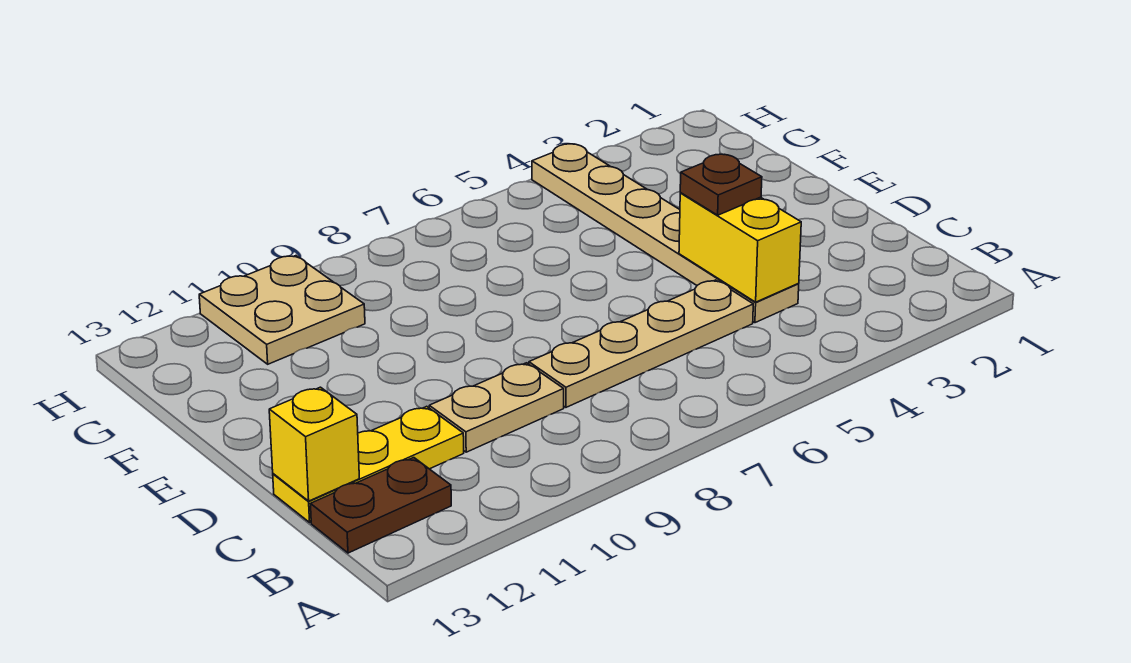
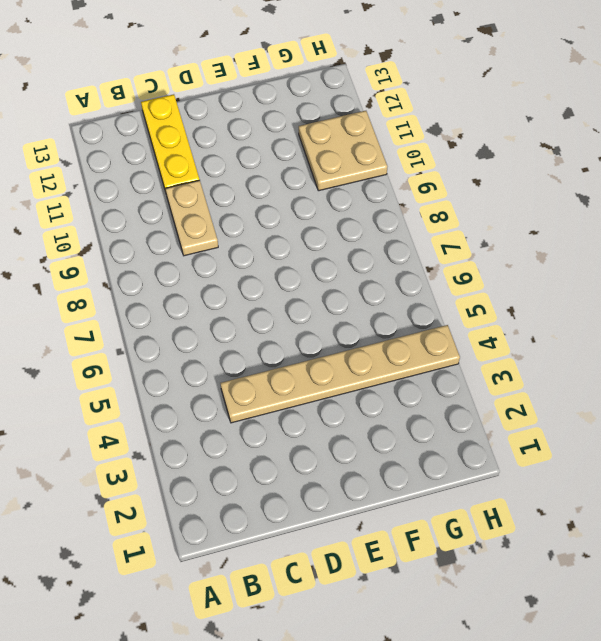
none -> brown plate B12:B13 level 1
none -> tan plate C5:C8 level 1

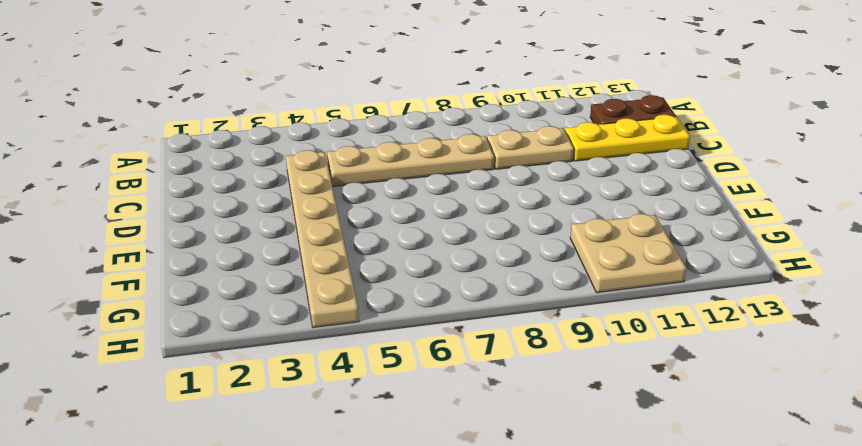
none -> yellow brick C4:D4 level 2
none -> yellow brick C13 level 2

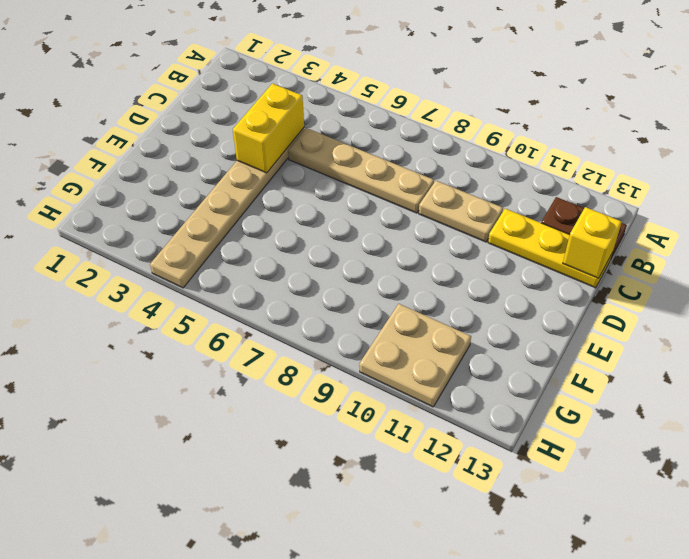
none -> brown plate D4 level 3

